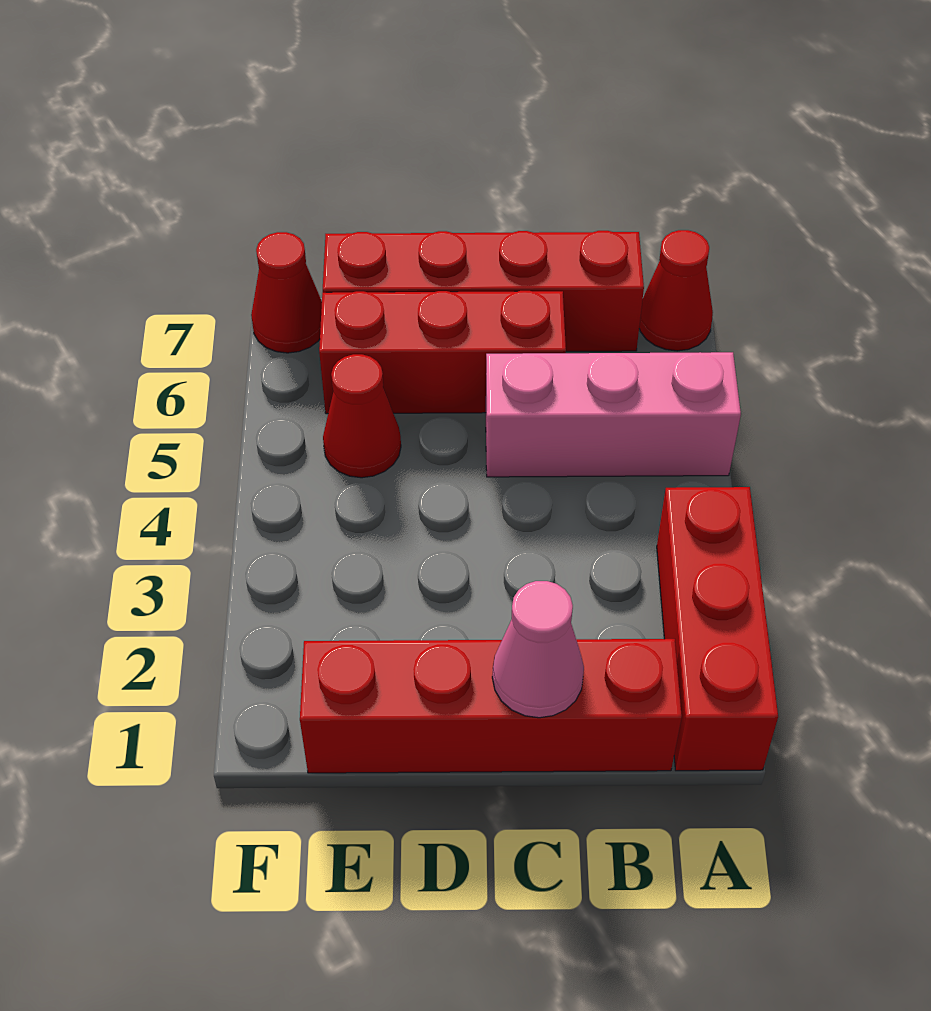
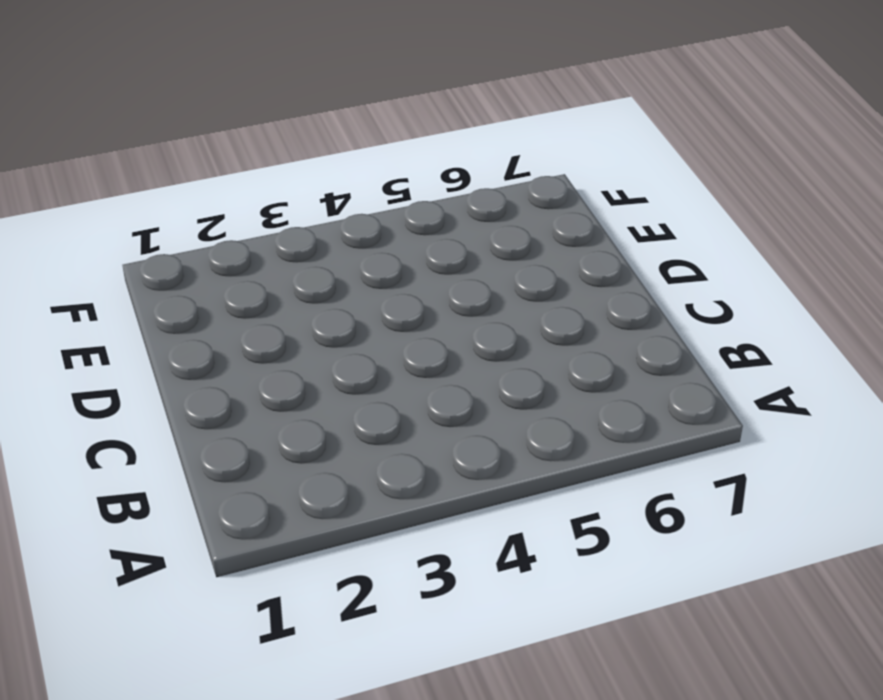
none -> red brick A1:A3 level 1
none -> pink brick A5:C5 level 1

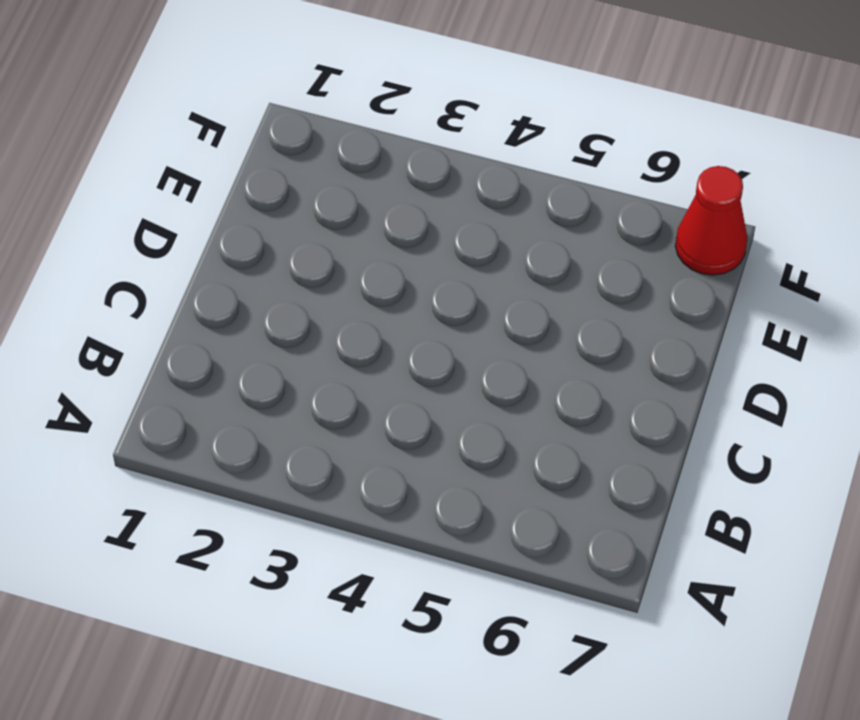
none -> red brick A1:A3 level 1
none -> pink brick A5:C5 level 1

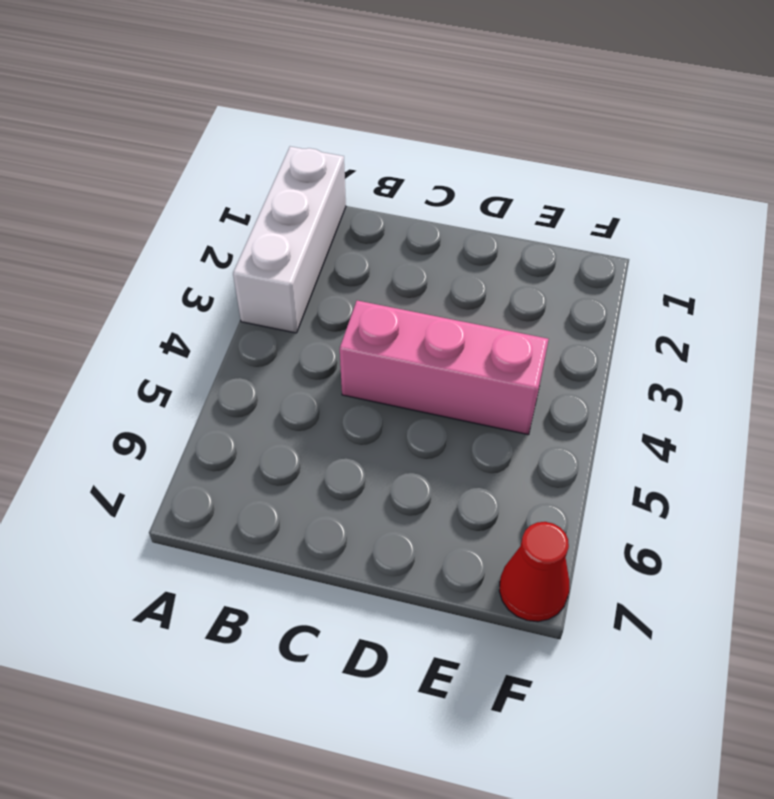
white brick A1:A3 level 1 -> red brick A1:A3 level 1
pink brick C4:E4 level 1 -> pink brick A5:C5 level 1
none -> red cone A7 level 1
none -> red brick B1:E1 level 1

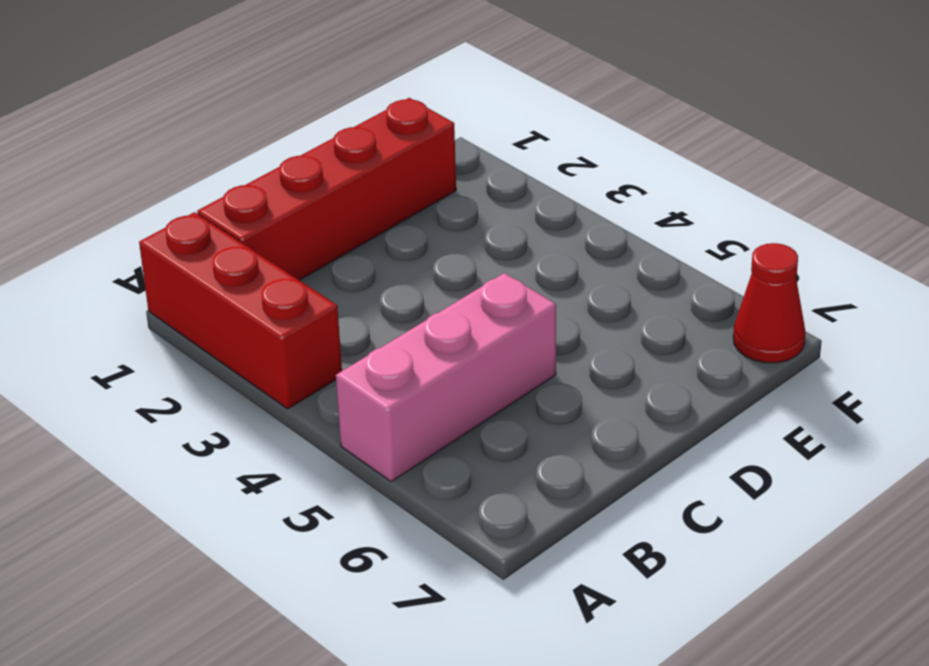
none -> red cone A7 level 1
none -> red brick B7:E7 level 1

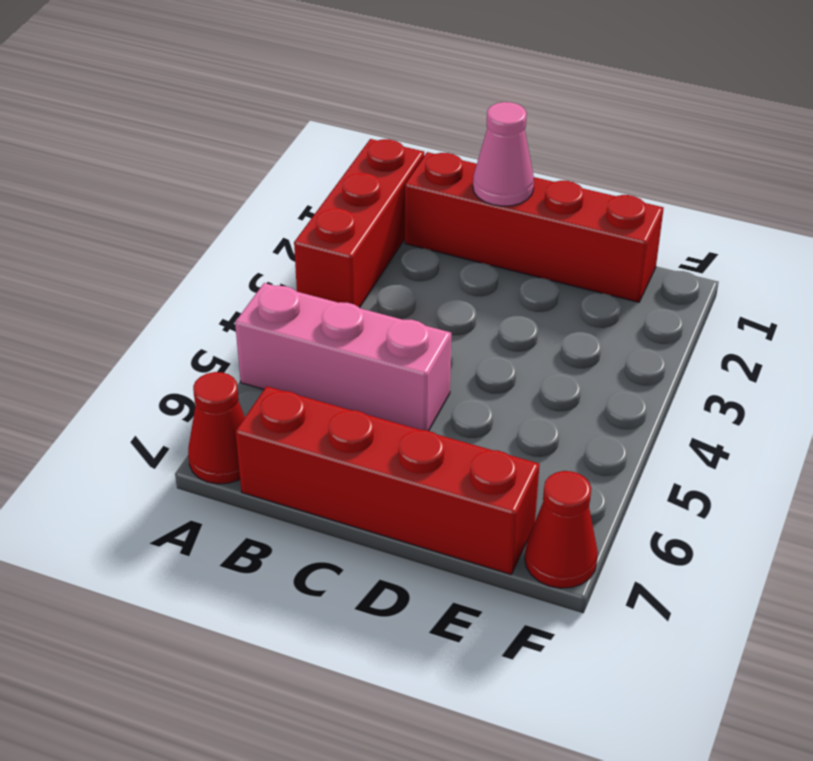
none -> red brick C6:E6 level 1
none -> red cone E5 level 1

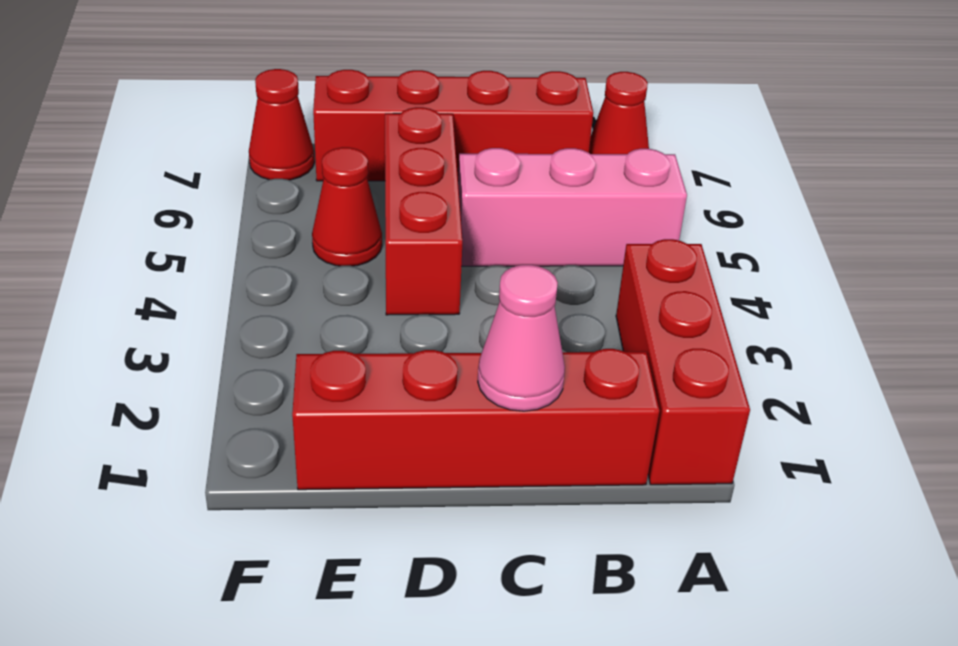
red brick D4:D6 level 1 -> red brick C6:E6 level 1

